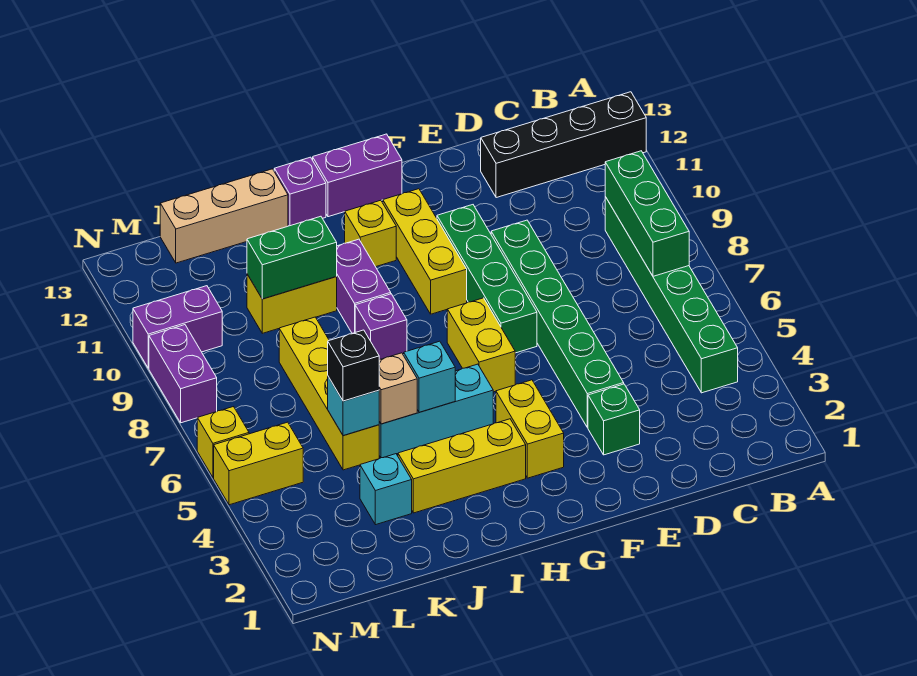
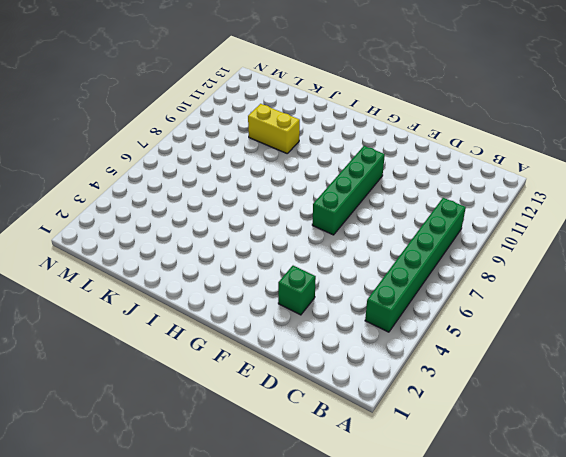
none -> black brick A12:D12 level 1
none -> green brick E4:E9 level 1
none -> yellow brick G3:G4 level 1

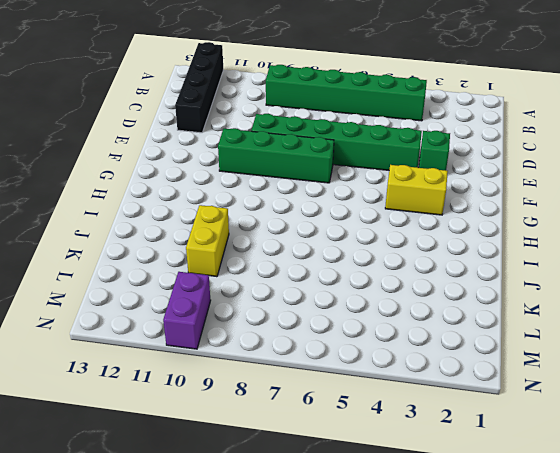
none -> yellow brick G6:G7 level 1
none -> yellow brick G9:G11 level 1
none -> purple brick G13:H13 level 1

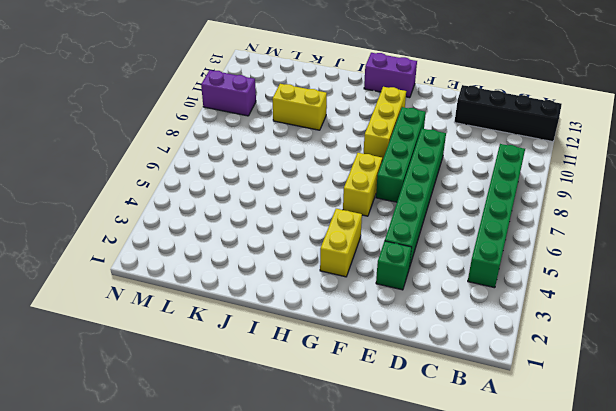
none -> yellow brick H3:J3 level 1
none -> cyan brick H5:J5 level 1
none -> yellow brick H11 level 1

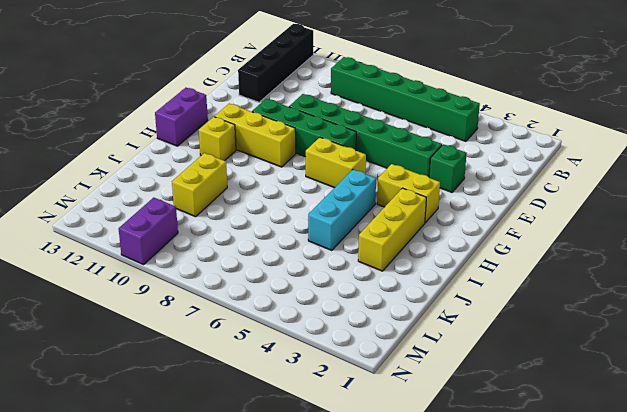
none -> purple brick I8 level 1
none -> purple brick I9:I10 level 1
none -> purple brick I13 level 1

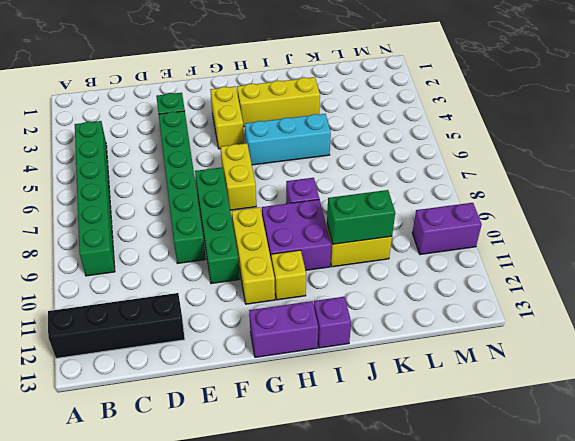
purple brick H9:I10 level 1 -> purple brick I9:I10 level 1
none -> tan brick J13:L13 level 1
none -> cyan brick K3 level 1
none -> yellow brick K5:K8 level 1

